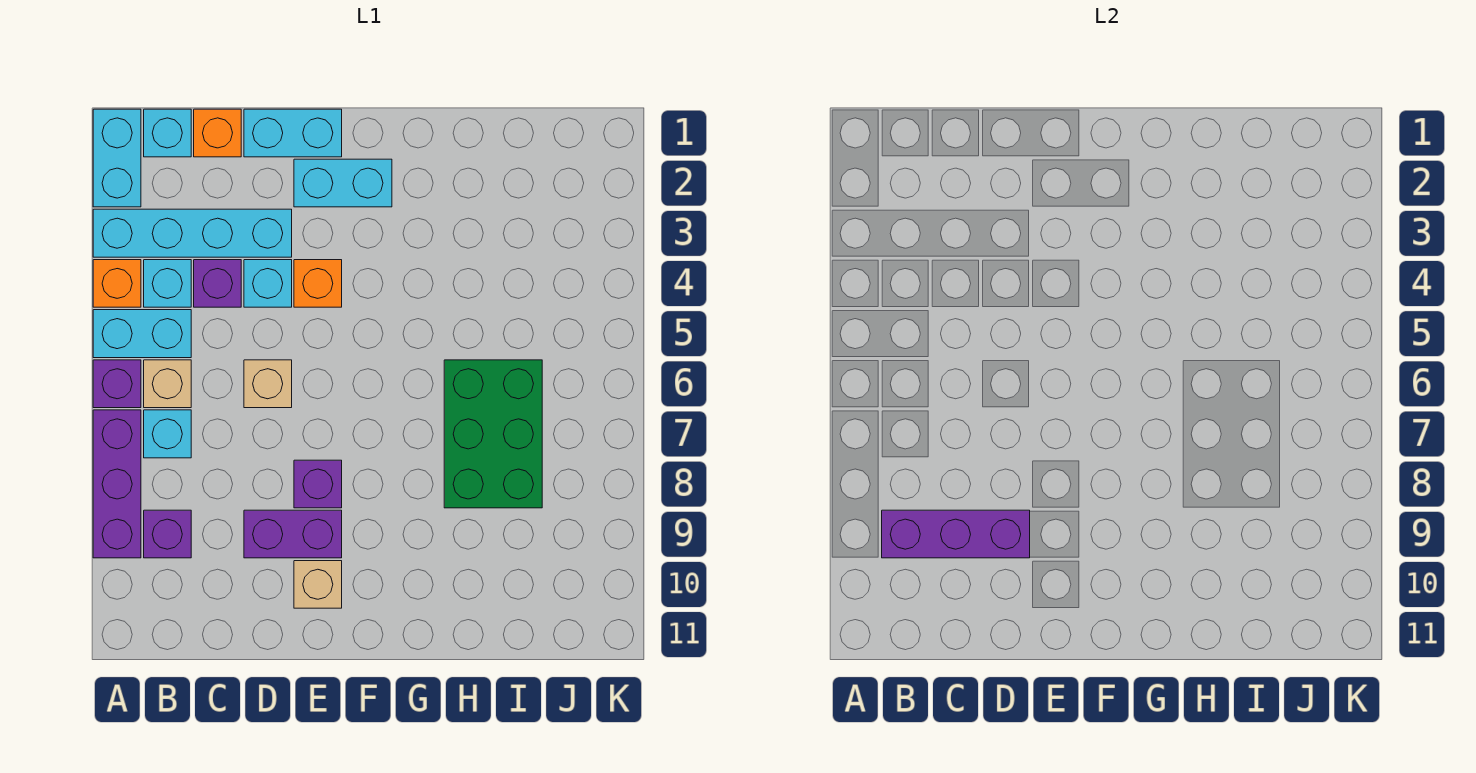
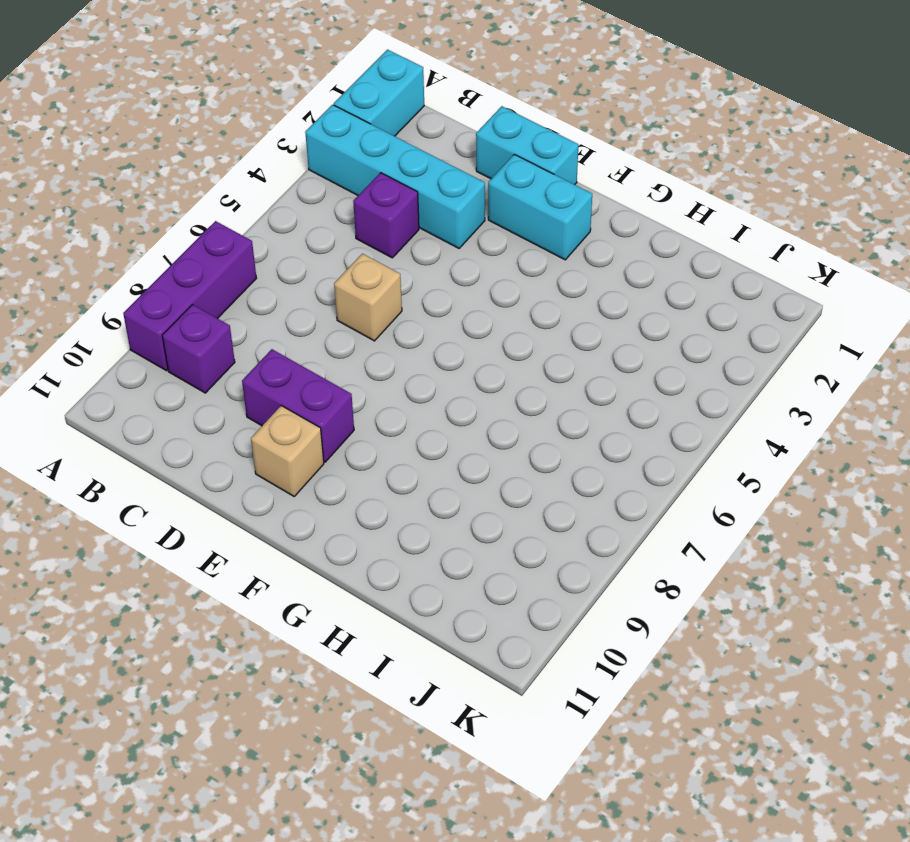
none -> orange brick A4 level 1
none -> cyan brick A5:B5 level 1
none -> purple brick A6 level 1

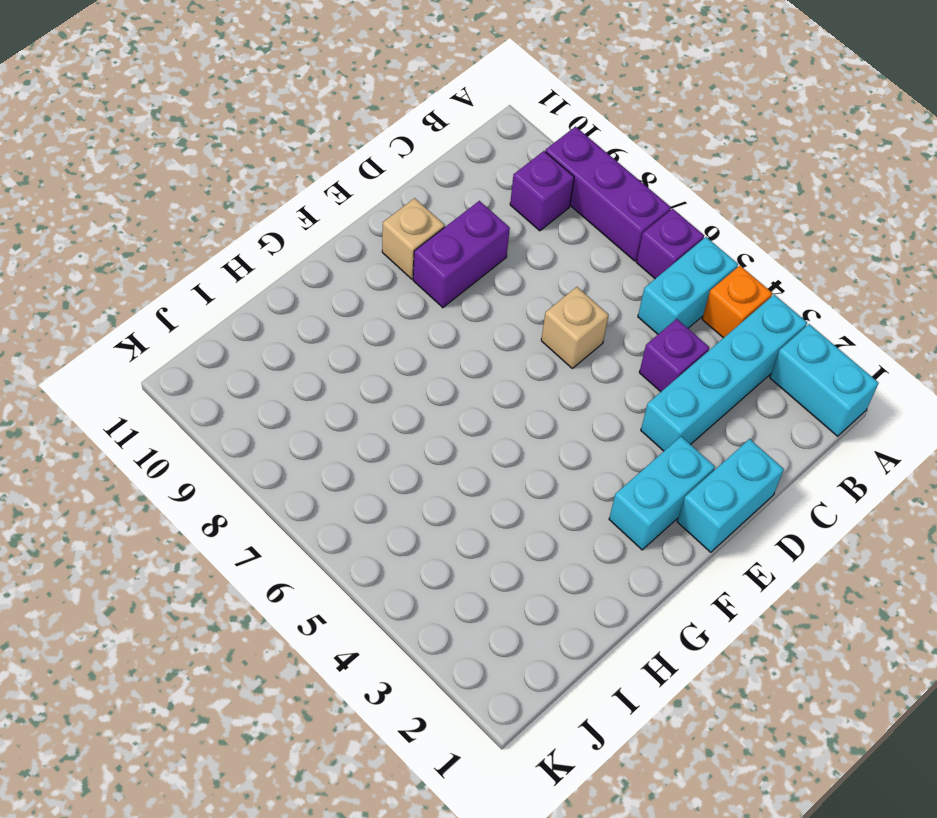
none -> cyan brick B1 level 1
none -> cyan brick B4 level 1
none -> tan brick B6 level 1

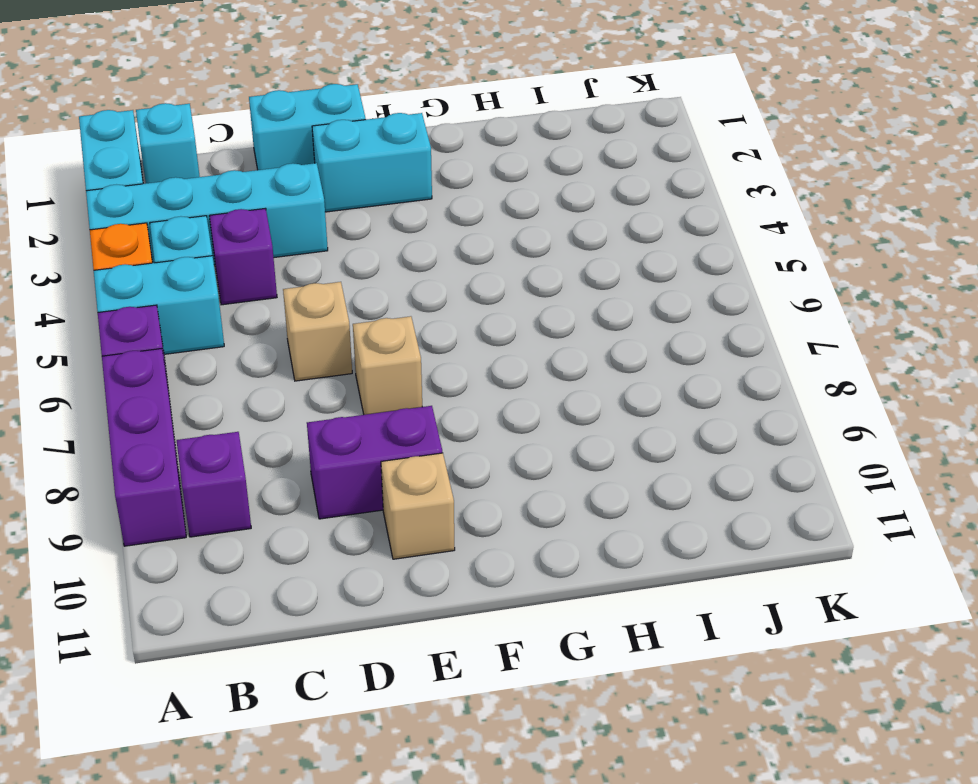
tan brick E7 level 1 -> tan brick B6 level 1
none -> cyan brick B7 level 1
none -> orange brick C1 level 1
none -> cyan brick D4 level 1

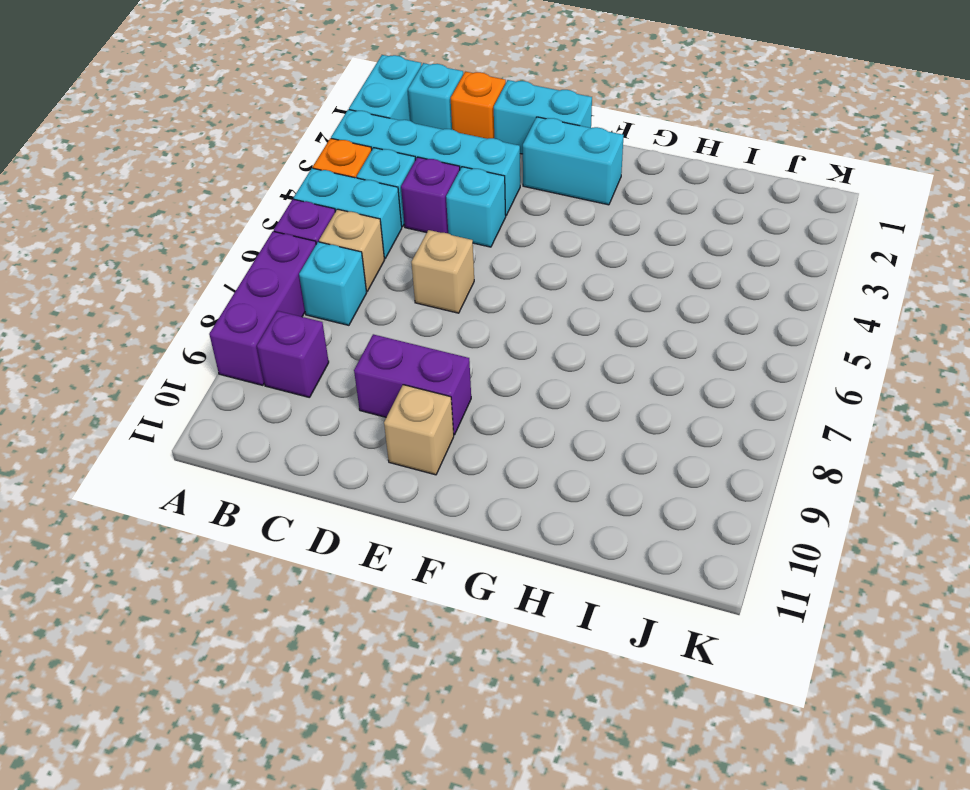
none -> orange brick E4 level 1
none -> purple brick E8 level 1
none -> green brick H6:I8 level 1

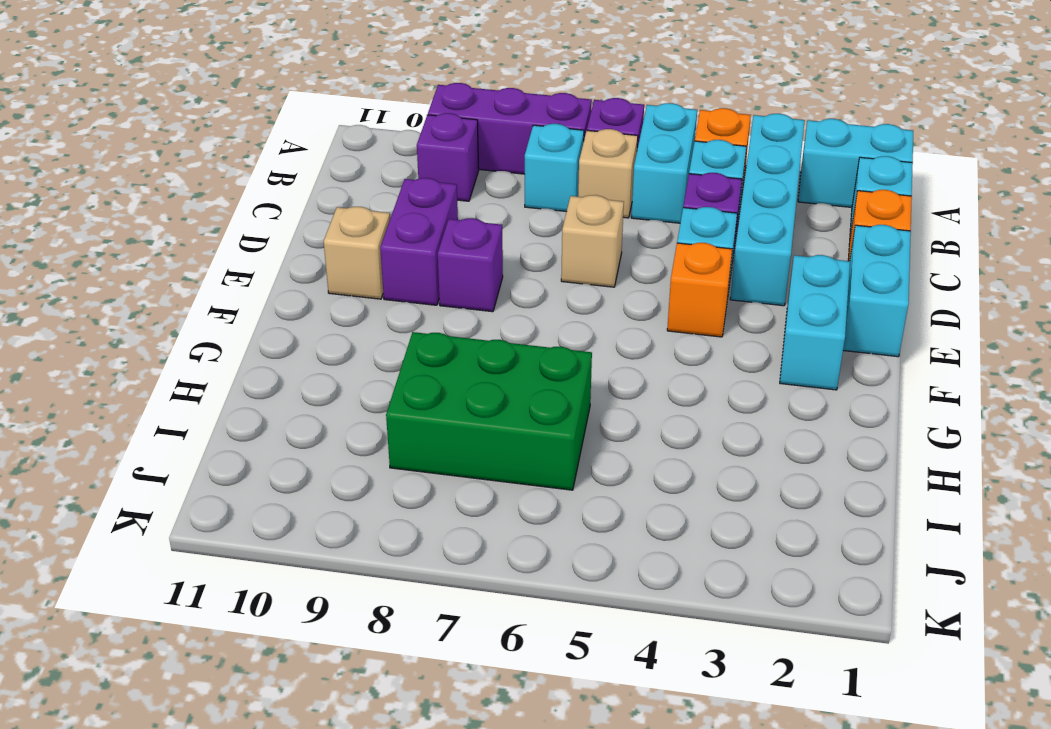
none -> purple brick B9:D9 level 2

